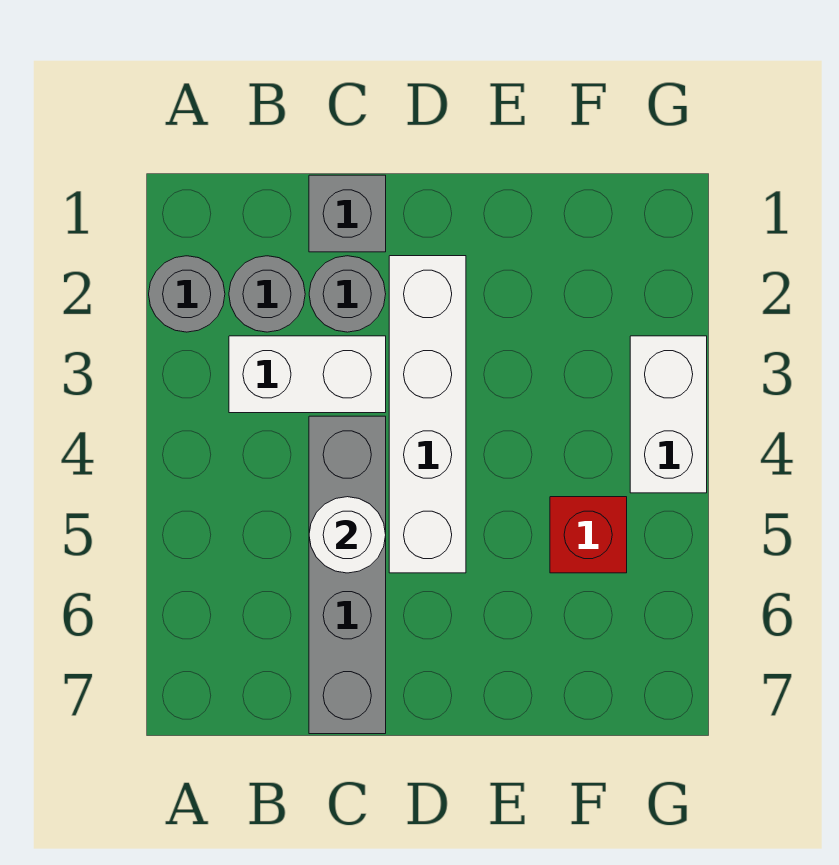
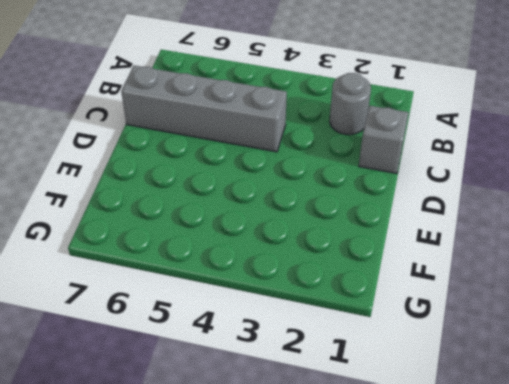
none -> grey round brick A2 level 1
none -> white brick B3:C3 level 1

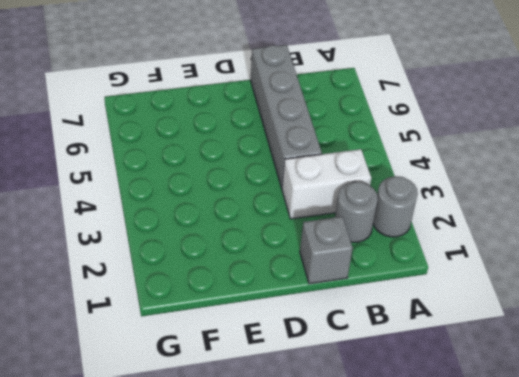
none -> grey round brick C2 level 1
none -> white brick D2:D5 level 1

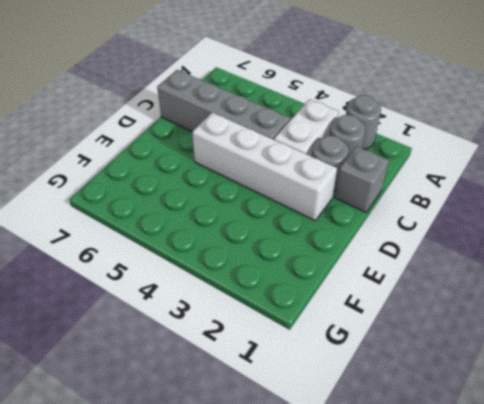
none -> red brick F5 level 1
none -> white brick G3:G4 level 1

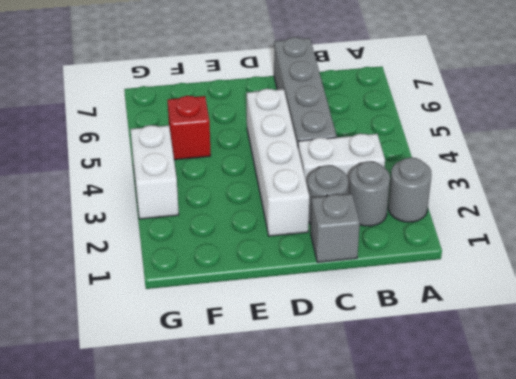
none -> white round brick C5 level 2

